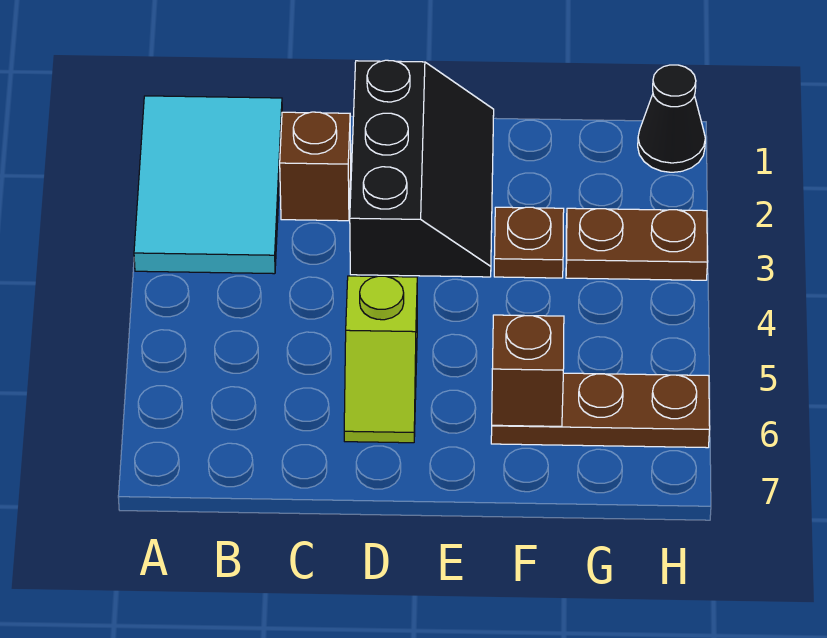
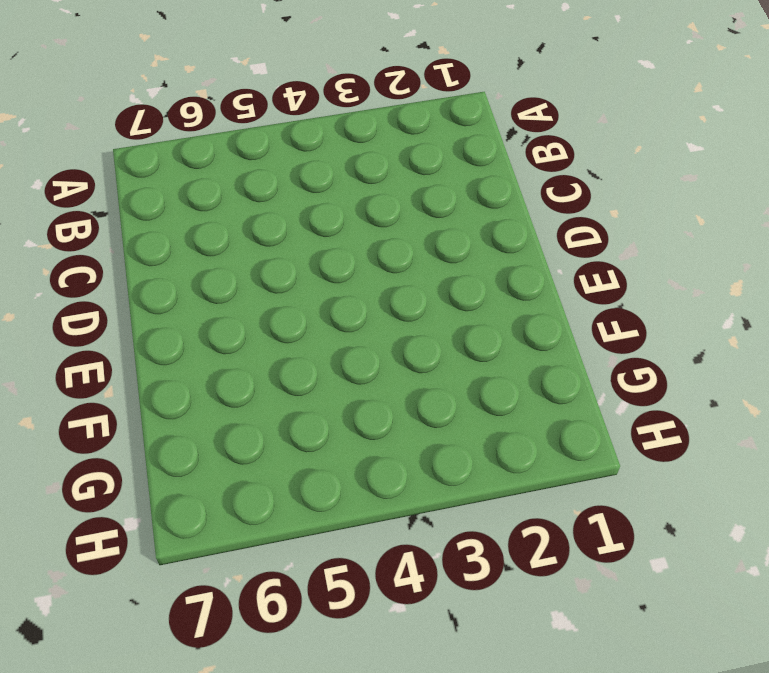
none -> cyan tile A1:B3 level 1
none -> brown brick C2 level 1

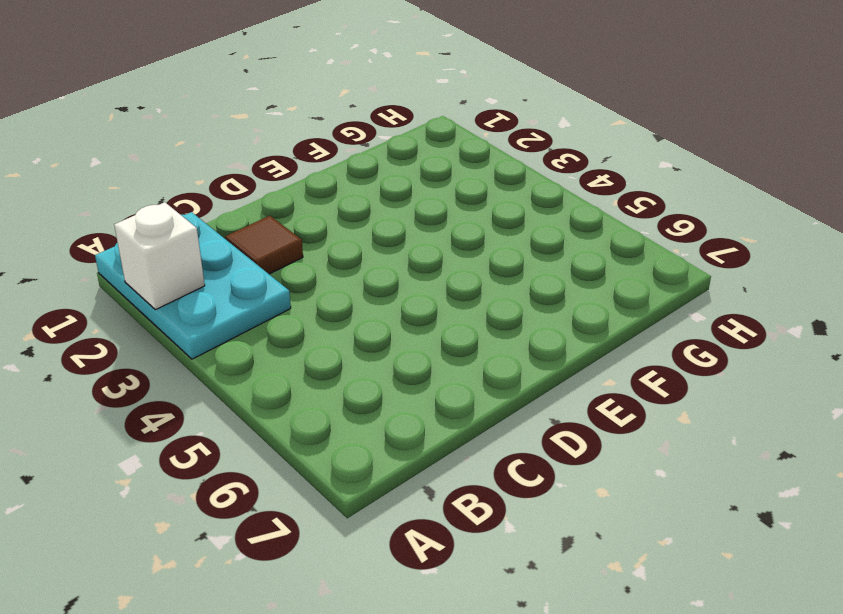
cyan plate A1:B3 level 1 -> cyan tile A1:B3 level 1
white brick A2 level 2 -> none
brown tile C2 level 1 -> brown brick C2 level 1
none -> black slope D1:E3 level 1 top D
none -> lime slope D5:D6 level 1 top 5

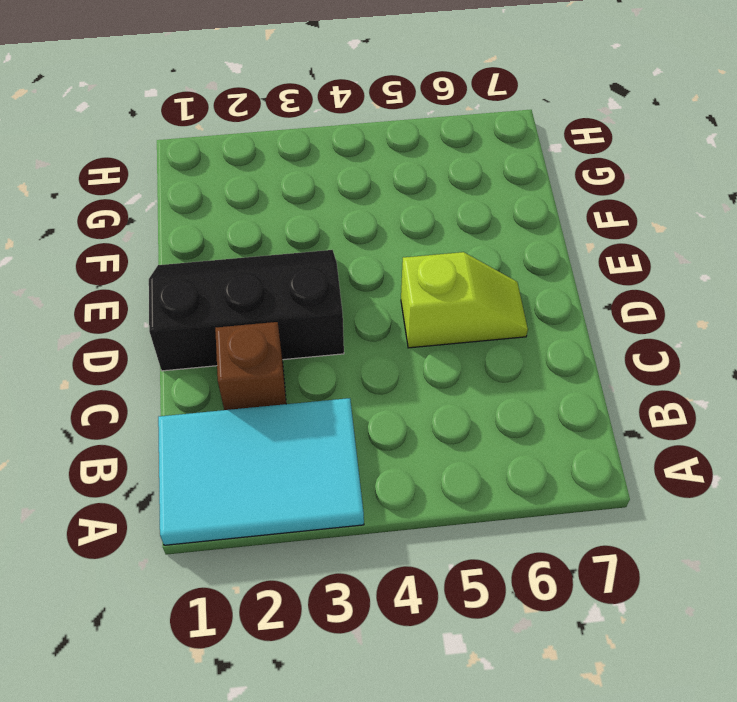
none -> brown plate F3 level 1
none -> brown plate F6:H6 level 1

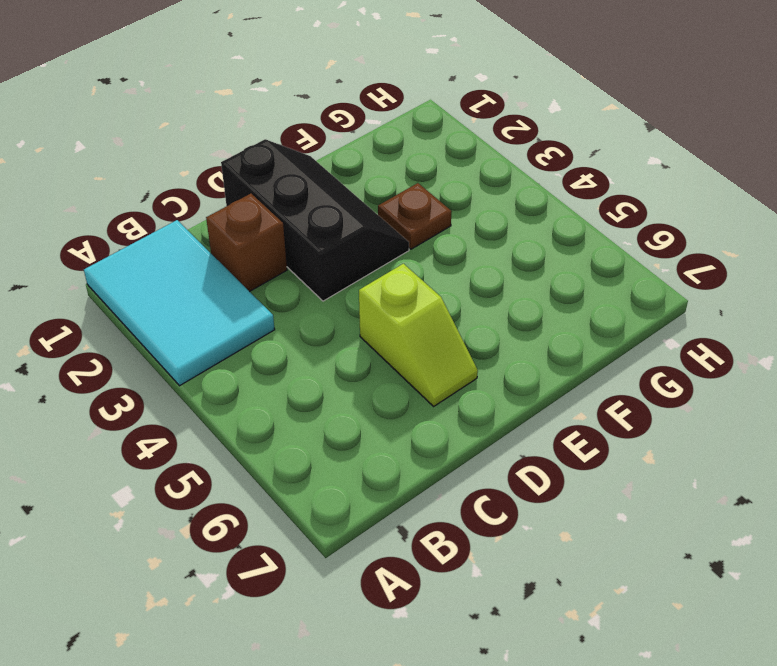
none -> brown plate F6:H6 level 1
none -> brown plate G3:H3 level 1

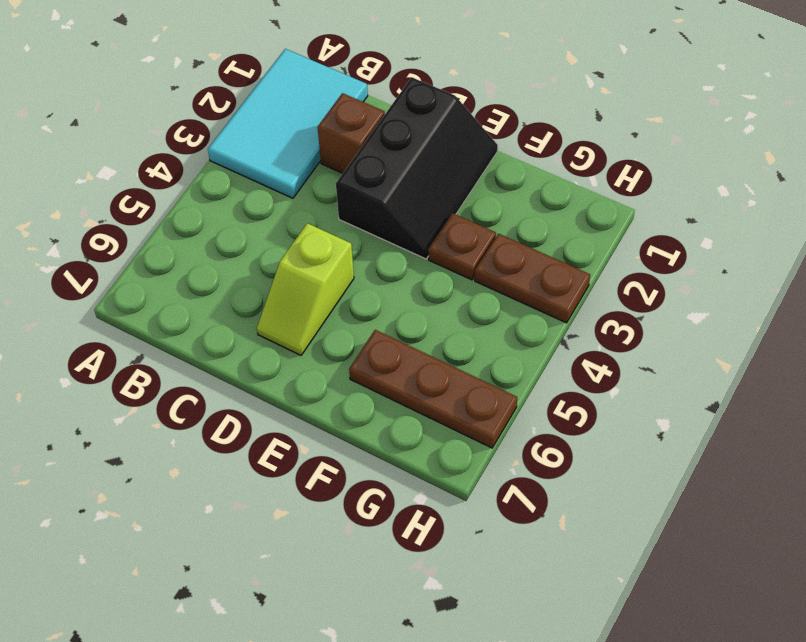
none -> black cone H1 level 1
none -> brown brick F6 level 2

